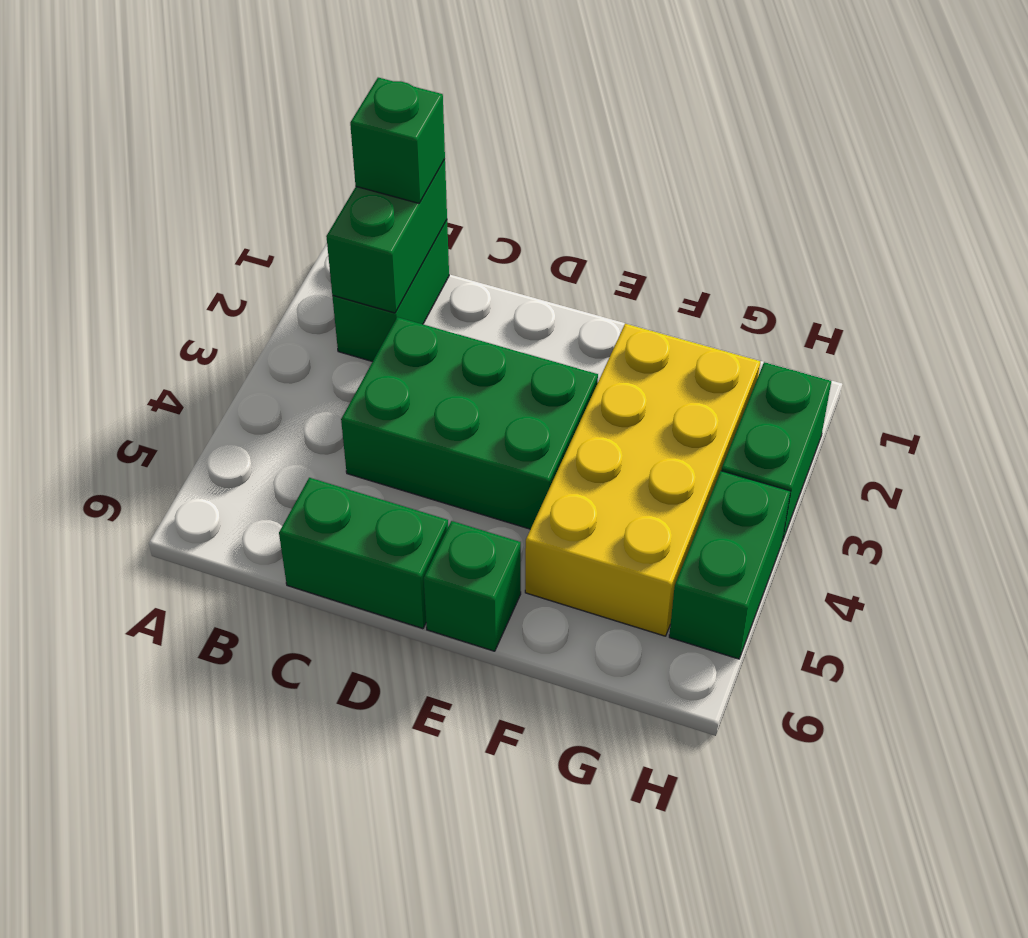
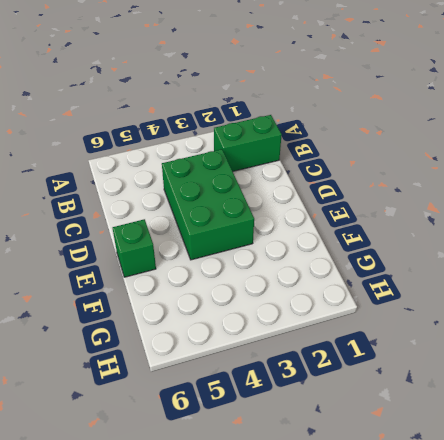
none -> green brick C6:D6 level 1
none -> yellow brick F2:G5 level 1

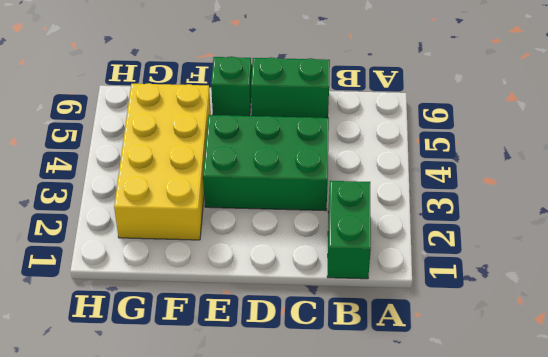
none -> green brick H2:H3 level 1
none -> green brick H4:H5 level 1

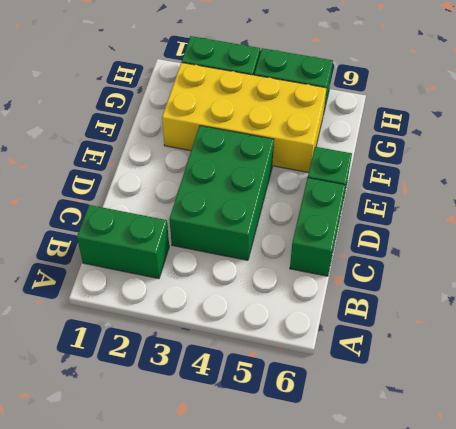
none -> green brick B1:B2 level 2
none -> green brick B1 level 3

